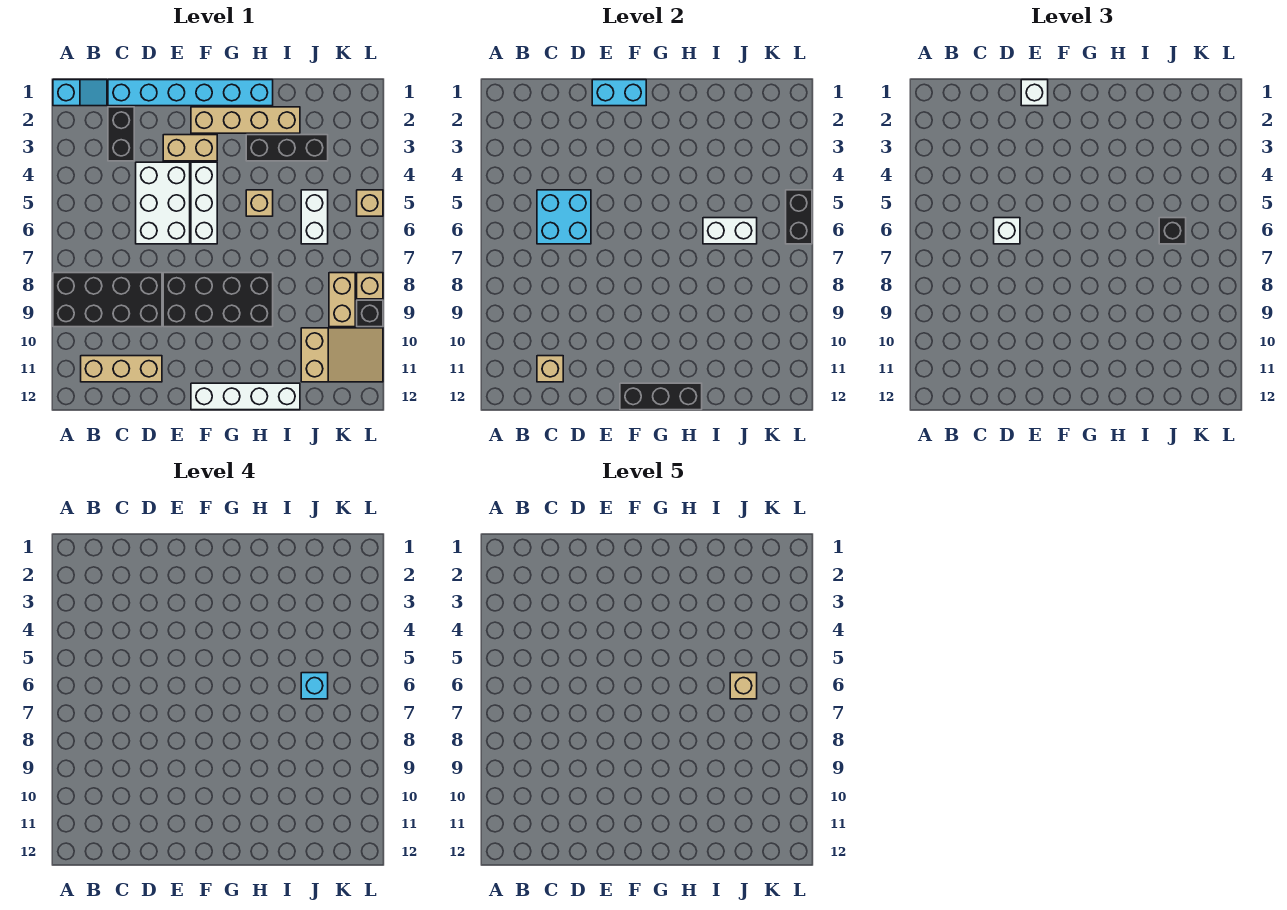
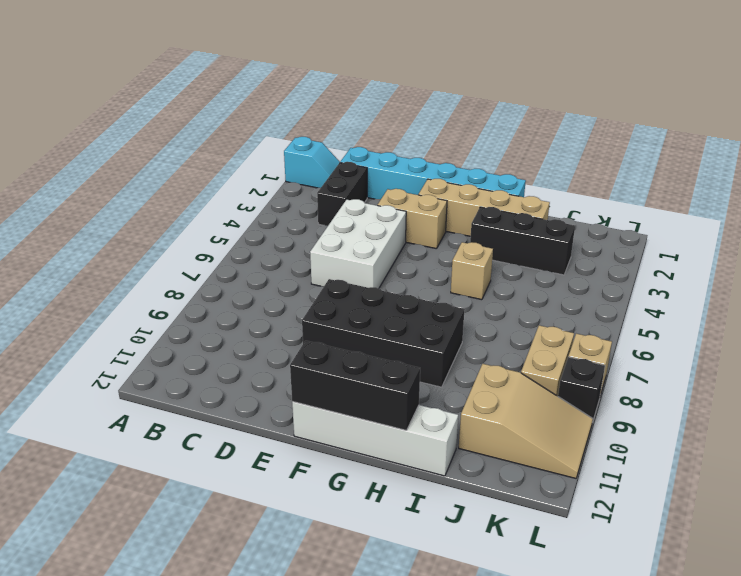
none -> black brick A8:D9 level 1
none -> tan brick B11:D11 level 1
none -> white brick F4:F6 level 1
none -> white brick J5:J6 level 1

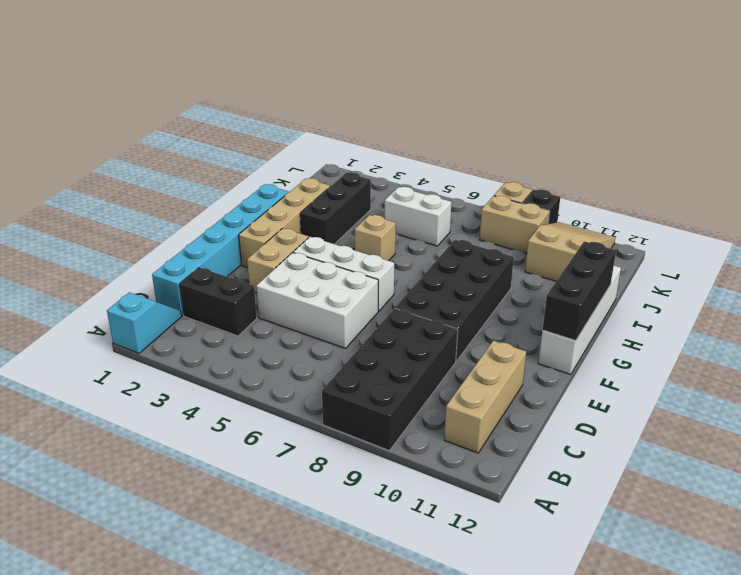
none -> tan brick L5 level 1
none -> cyan brick C5:D6 level 2
none -> tan brick C11 level 2
none -> cyan brick E1:F1 level 2

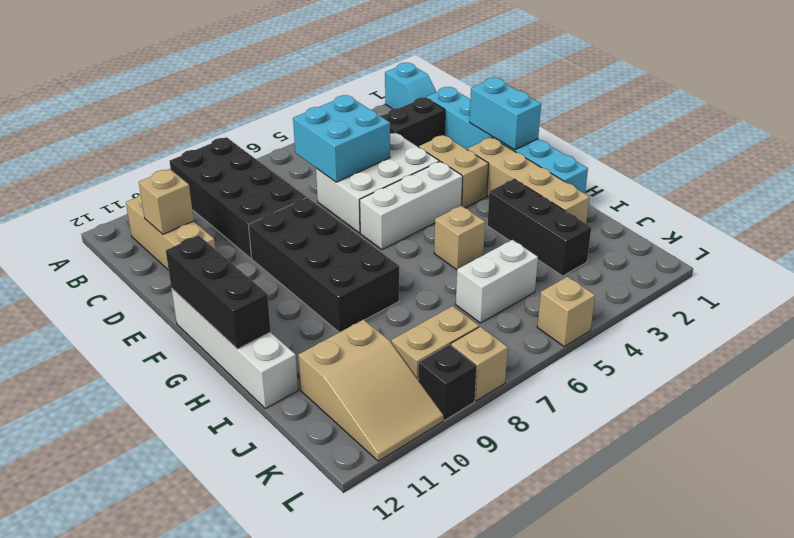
none -> white brick I6:J6 level 2
none -> black brick L5:L6 level 2
none -> white brick D6 level 3
none -> white brick E1 level 3

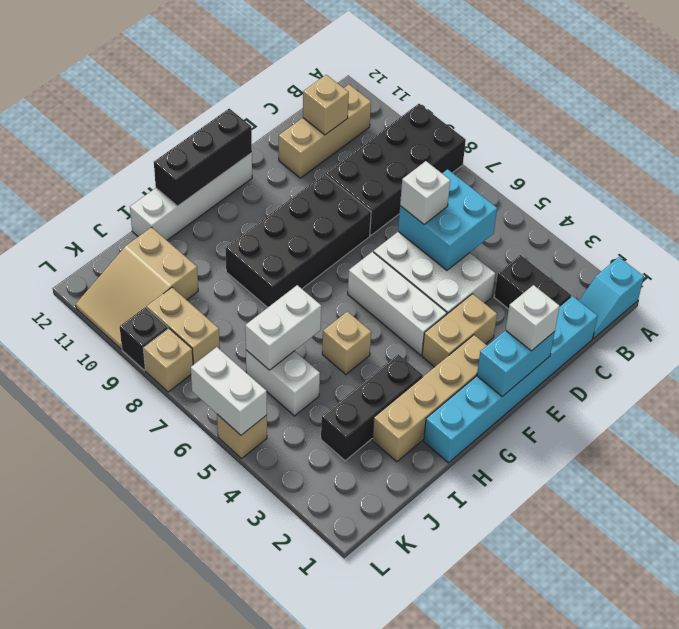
white brick L5:L6 level 2 -> black brick L5:L6 level 2
none -> black brick J6 level 3
none -> cyan brick J6 level 4
none -> tan brick J6 level 5

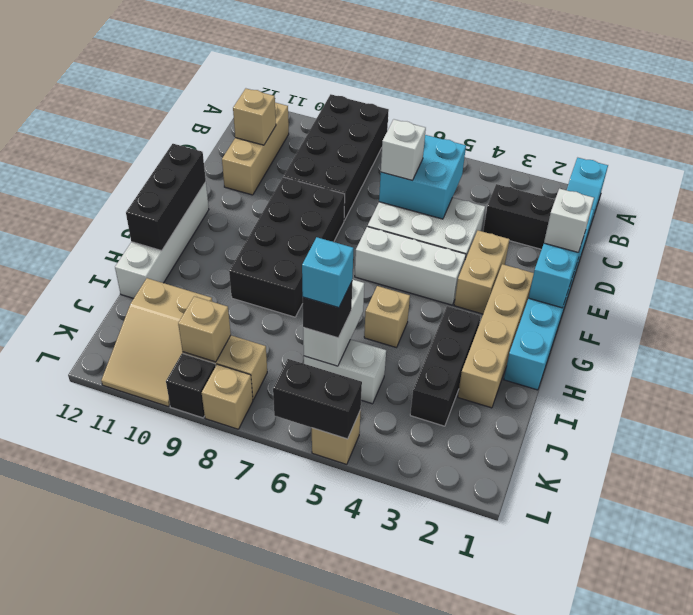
tan brick K9 level 2 -> tan brick J6 level 5

